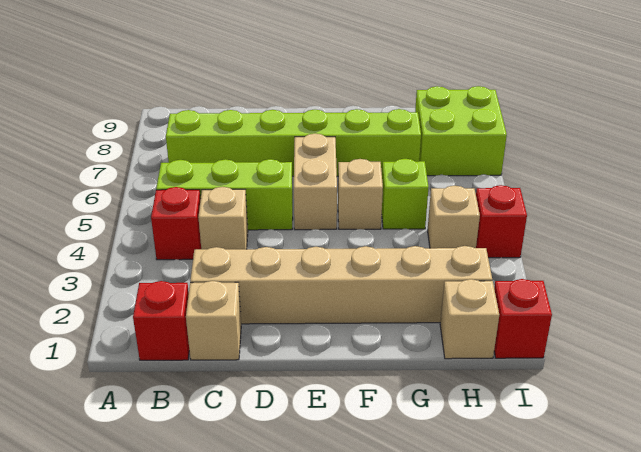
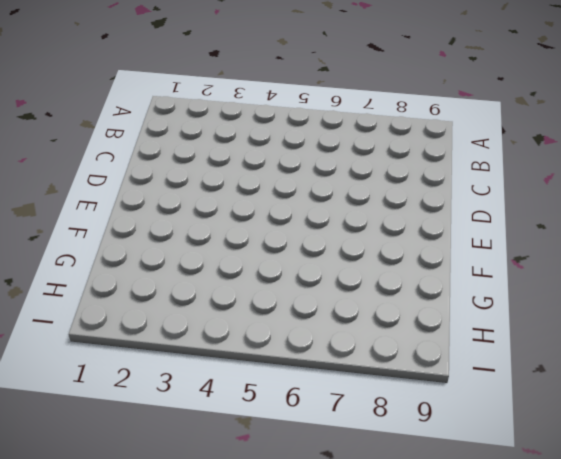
none -> red brick B1 level 1
none -> red brick B4 level 1
none -> lime brick B5:D5 level 1

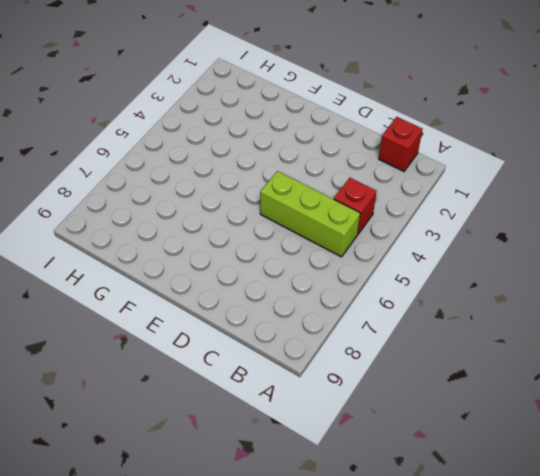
none -> lime brick B7:G7 level 1
none -> tan brick C1 level 1
none -> tan brick C2:H2 level 1

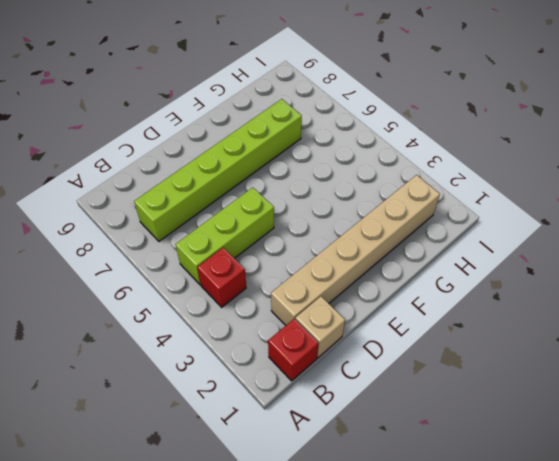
none -> tan brick C4 level 1
none -> tan brick E5:E6 level 1
none -> tan brick F5 level 1

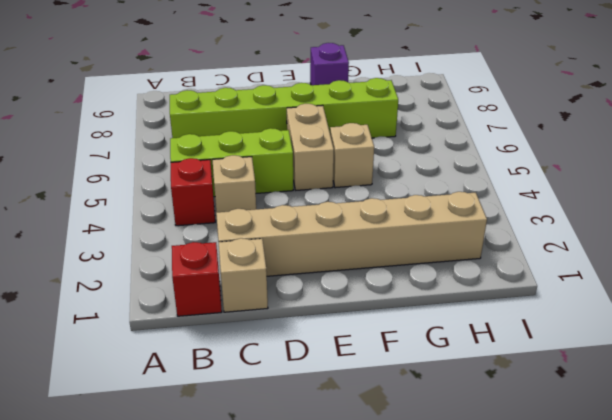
purple brick F9 level 1 -> none
none -> lime brick G5 level 1
none -> tan brick H1 level 1
none -> tan brick H4 level 1

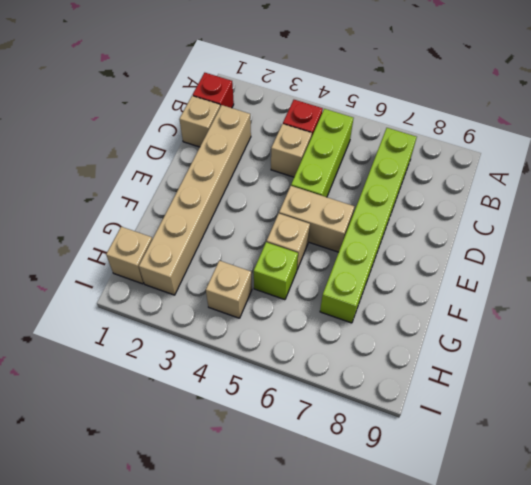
none -> lime brick H7:I8 level 1
none -> red brick I1 level 1
none -> red brick I4 level 1

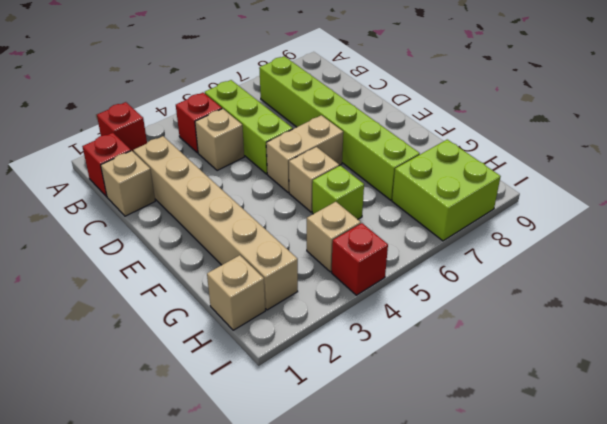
red brick A2 level 1 -> red brick I1 level 1

